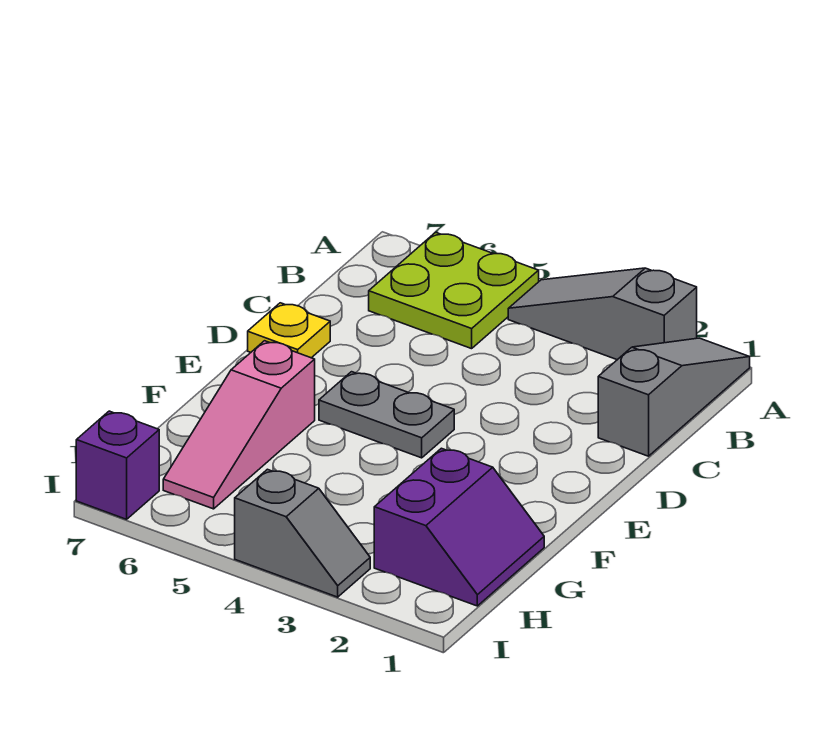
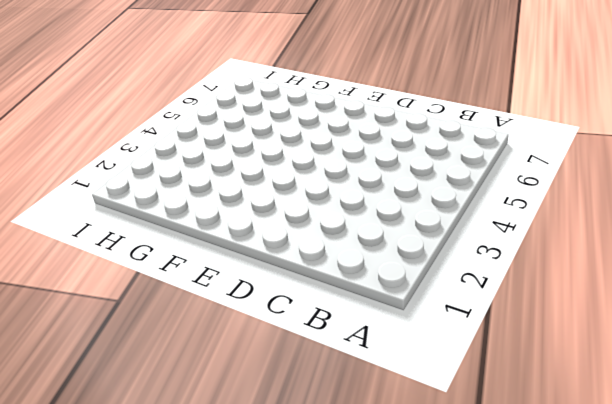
none -> grey slope A1:C1 level 1 top C
none -> grey slope A2:A4 level 1 top 2

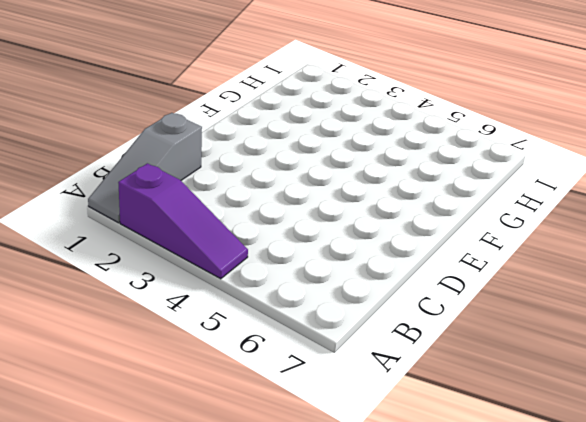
purple slope A2:A4 level 1 top 2 -> grey slope A2:A4 level 1 top 2
none -> lime plate A5:B6 level 1
none -> yellow plate D7 level 1

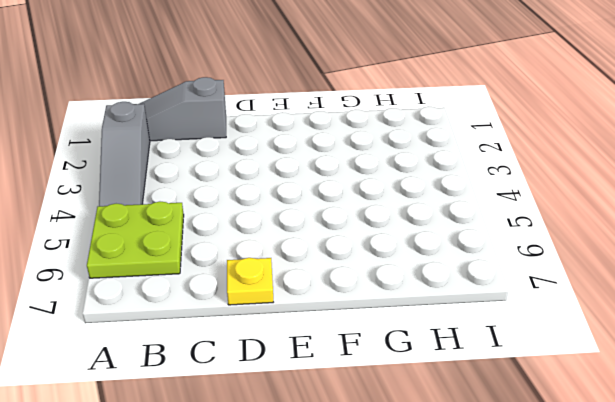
none -> grey plate E4:E5 level 1
none -> pink slope F6:H6 level 1 top F

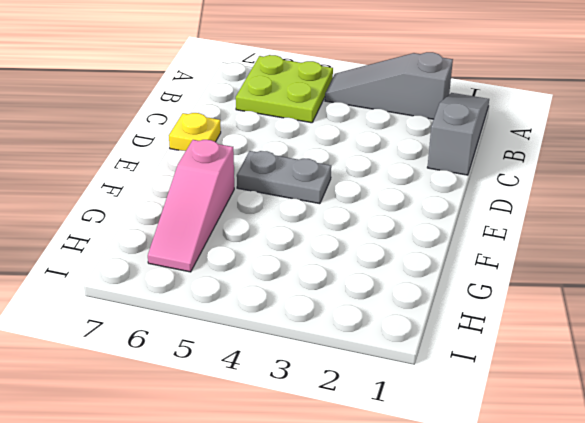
none -> purple slope G1:H2 level 1 top 2
none -> grey slope I3:I4 level 1 top 4

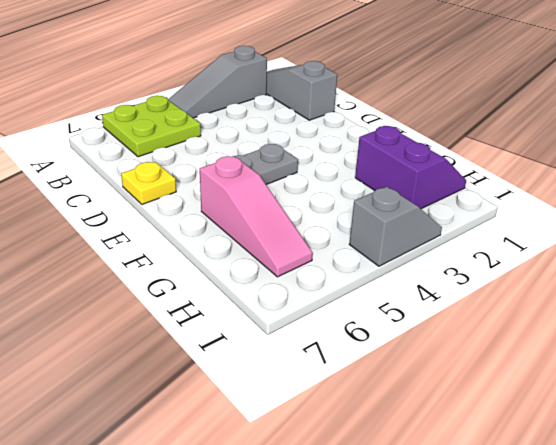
none -> purple brick I7 level 1

